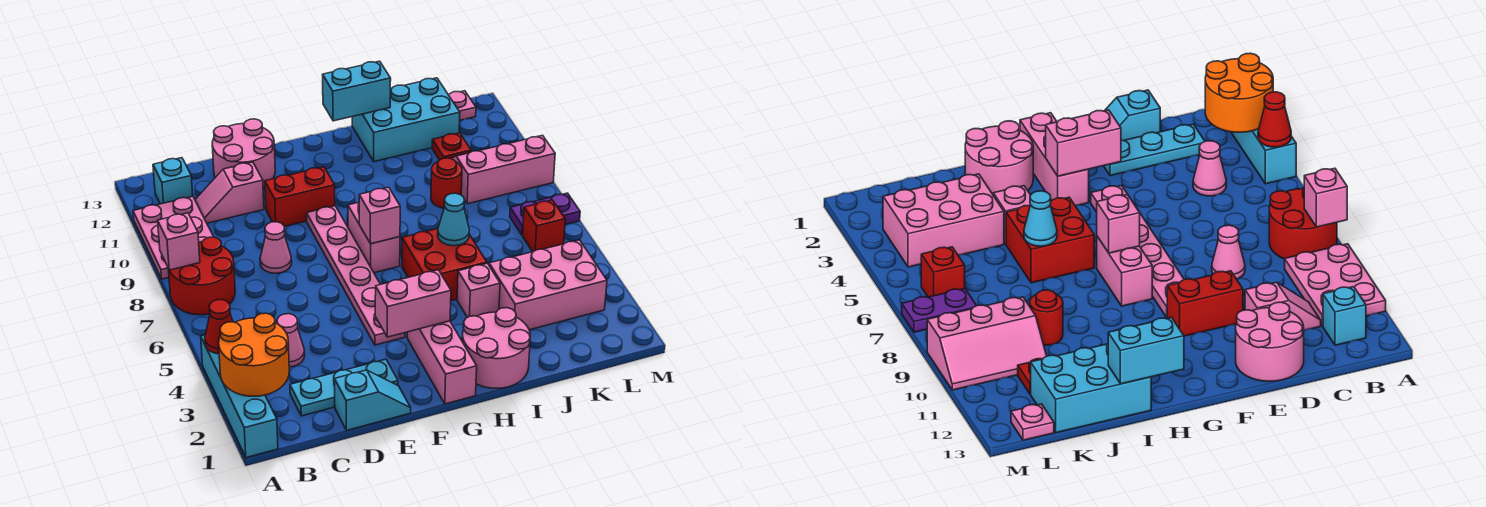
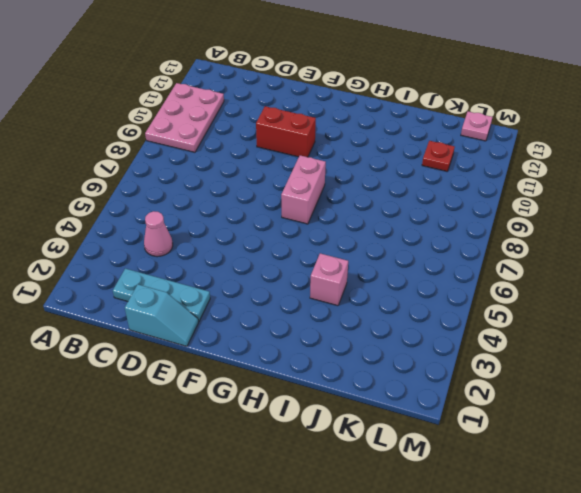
none -> cyan brick A1:A4 level 1
none -> red round brick A7:B8 level 1
none -> cyan brick B12 level 1
none -> pink slope C11:D11 level 1 top D

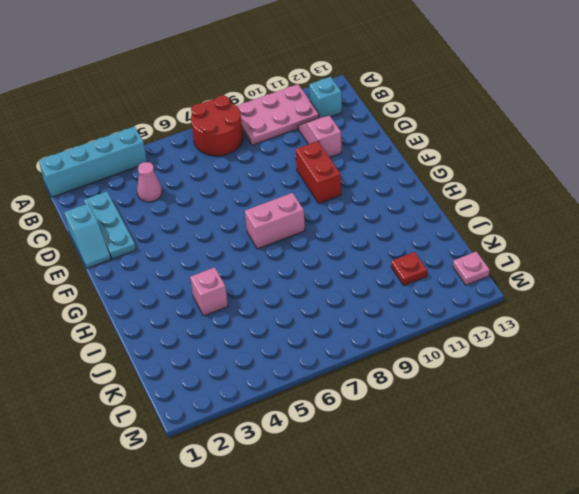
none -> pink cone D8 level 1
none -> pink round brick D12:E13 level 1
none -> pink plate F4:F9 level 1
none -> pink brick G1:G3 level 1

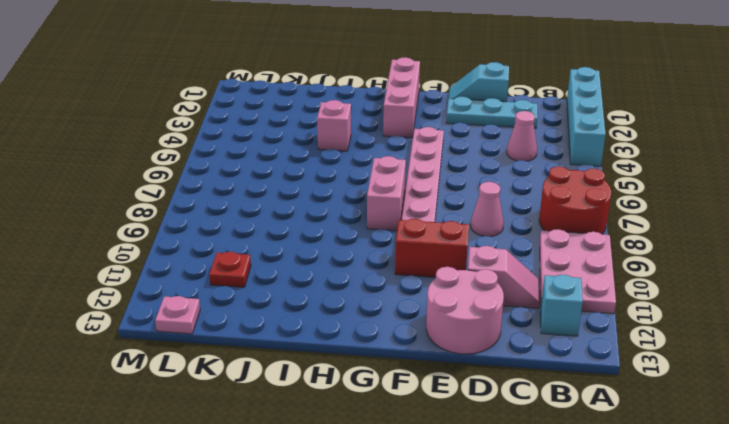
none -> pink round brick H1:I2 level 1
none -> red brick H5:I6 level 1
none -> cyan brick I12:K13 level 1
none -> pink brick J3:L4 level 1

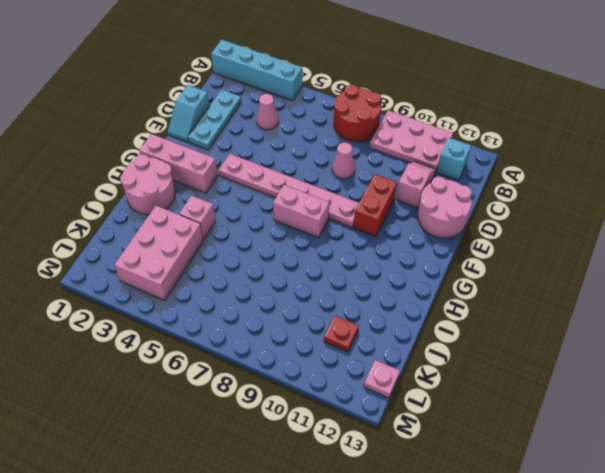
none -> red brick H5:I6 level 1
none -> cyan brick I12:K13 level 1
none -> red round brick J9 level 1
none -> pink slope K9:M10 level 1 top 9

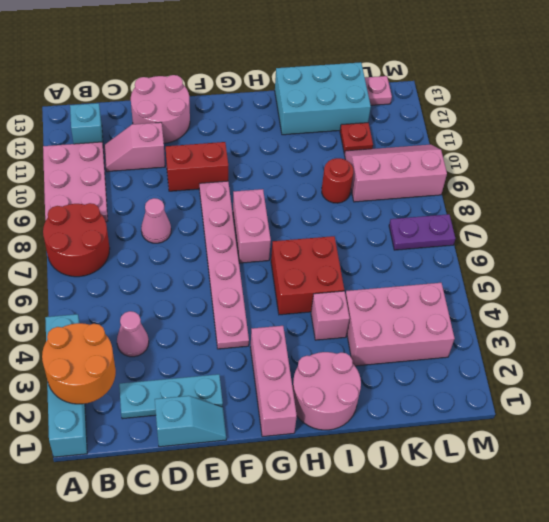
none -> red brick L6 level 1
none -> red cone A4 level 2
none -> pink brick A8 level 2
none -> pink brick F3:G3 level 2

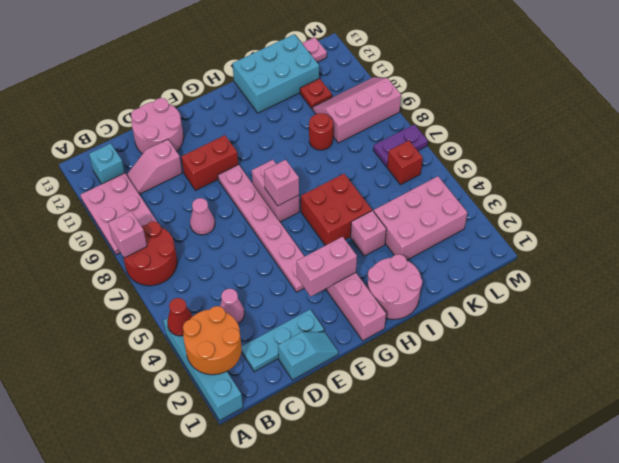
none -> cyan brick H13:I13 level 2
none -> cyan cone I6 level 2

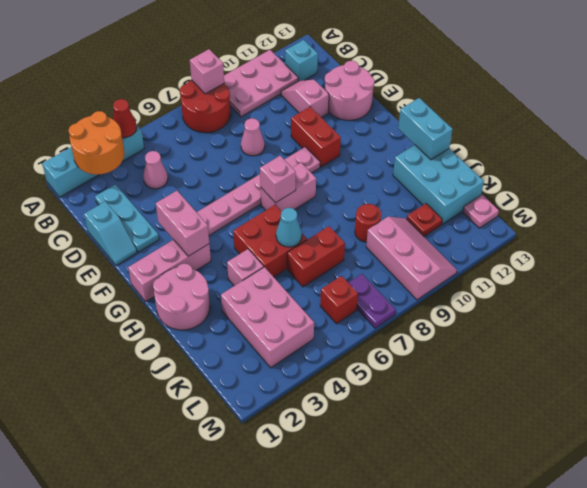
red brick J6:J7 level 1 -> none

